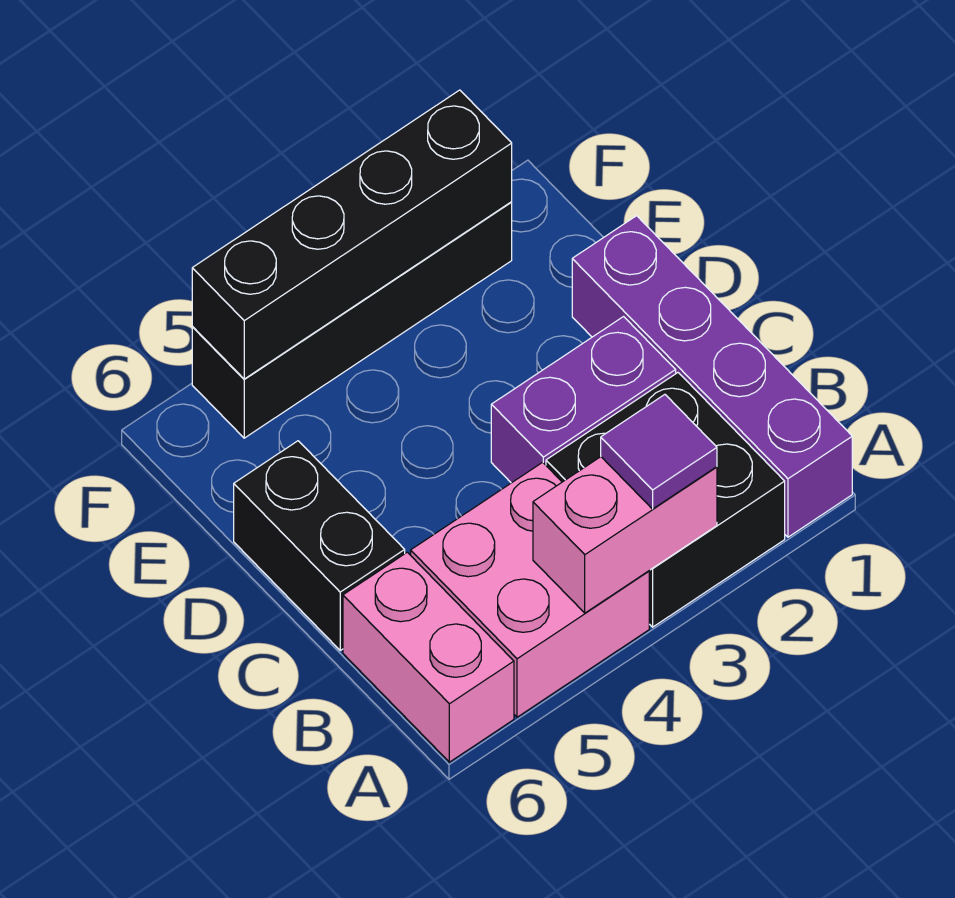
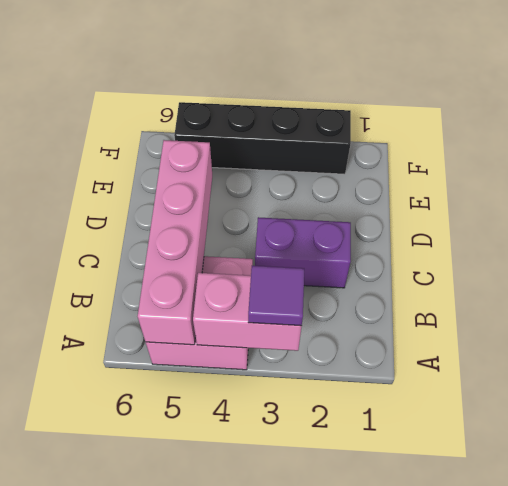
pink brick A5:D5 level 2 -> none
none -> purple brick A1:D1 level 1
none -> black brick A2:B3 level 1

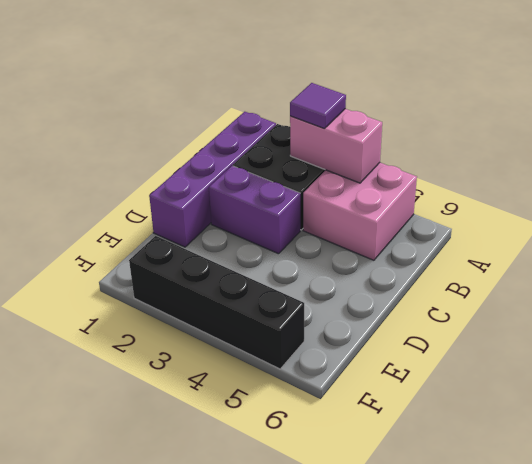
none -> pink brick A6:B6 level 1
none -> black brick C6:D6 level 1

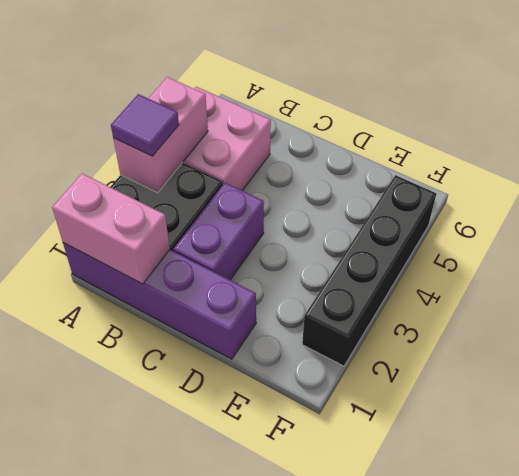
pink brick A1:B1 level 2 -> pink brick A6:B6 level 1
none -> black brick C6:D6 level 1
none -> black brick F2:F5 level 2

